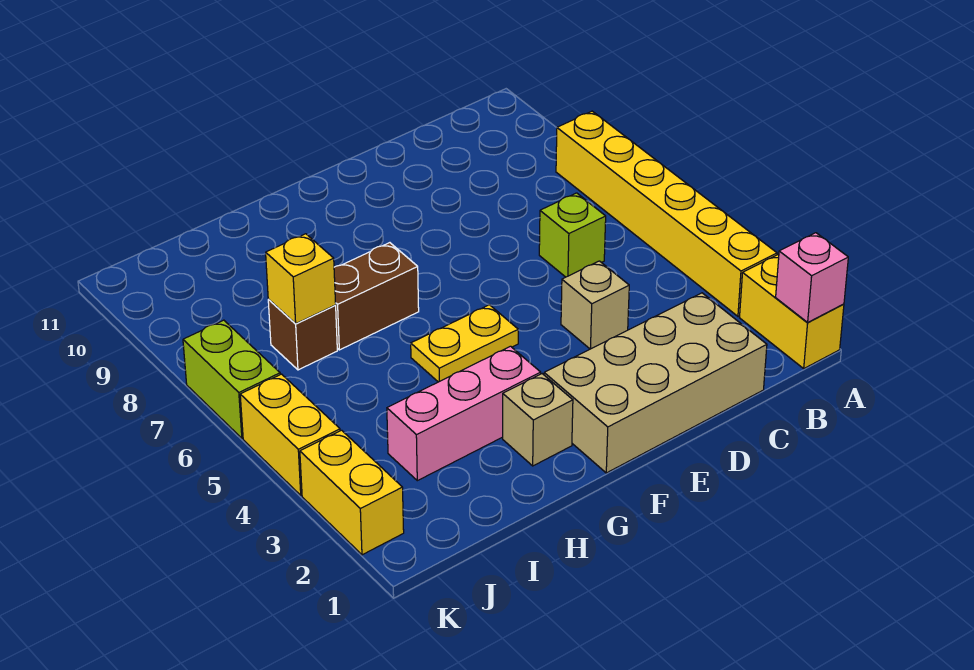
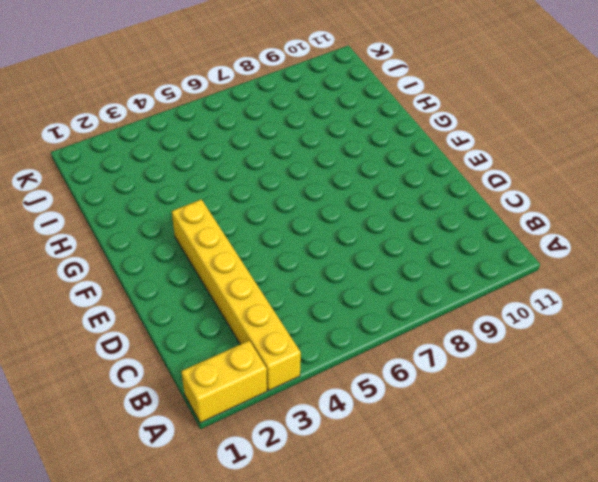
yellow brick A3:F3 level 1 -> yellow brick A3:A8 level 1
none -> tan brick C1:F2 level 1
none -> lime brick C6 level 1
none -> tan brick D4 level 1

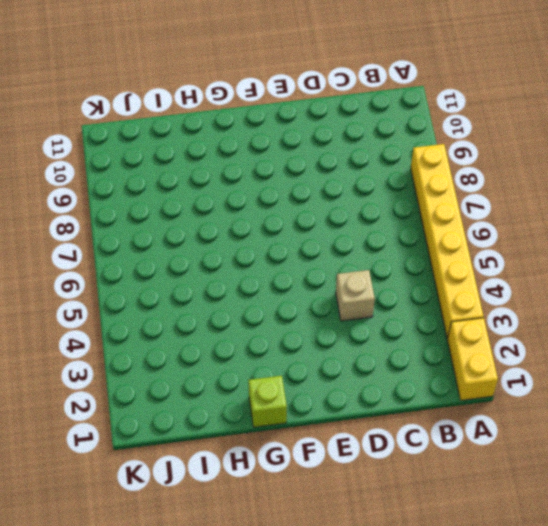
lime brick G1 level 1 -> lime brick C6 level 1
none -> tan brick C1:F2 level 1
none -> yellow plate F5:G5 level 1
none -> tan brick G2 level 1

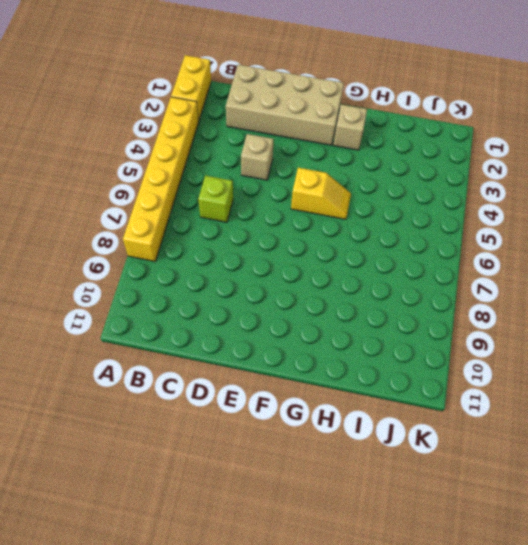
yellow slope F5:G5 level 1 top F -> yellow plate F5:G5 level 1
none -> pink brick G3:I3 level 1
none -> brown brick G7:H7 level 1
none -> brown brick I7 level 1

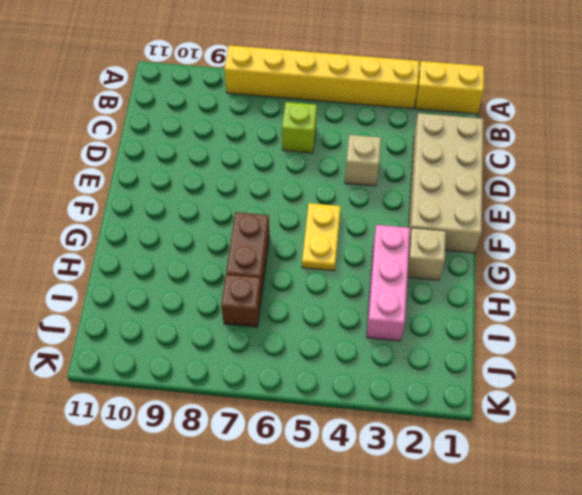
none -> yellow brick K2:K3 level 1
none -> yellow brick K4:K5 level 1
none -> lime brick K6:K7 level 1

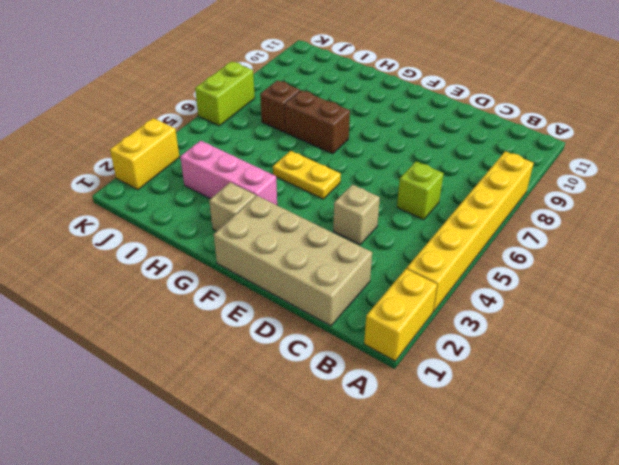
none -> yellow brick K4:K5 level 1
none -> pink brick A1 level 2
none -> yellow brick I7 level 2

